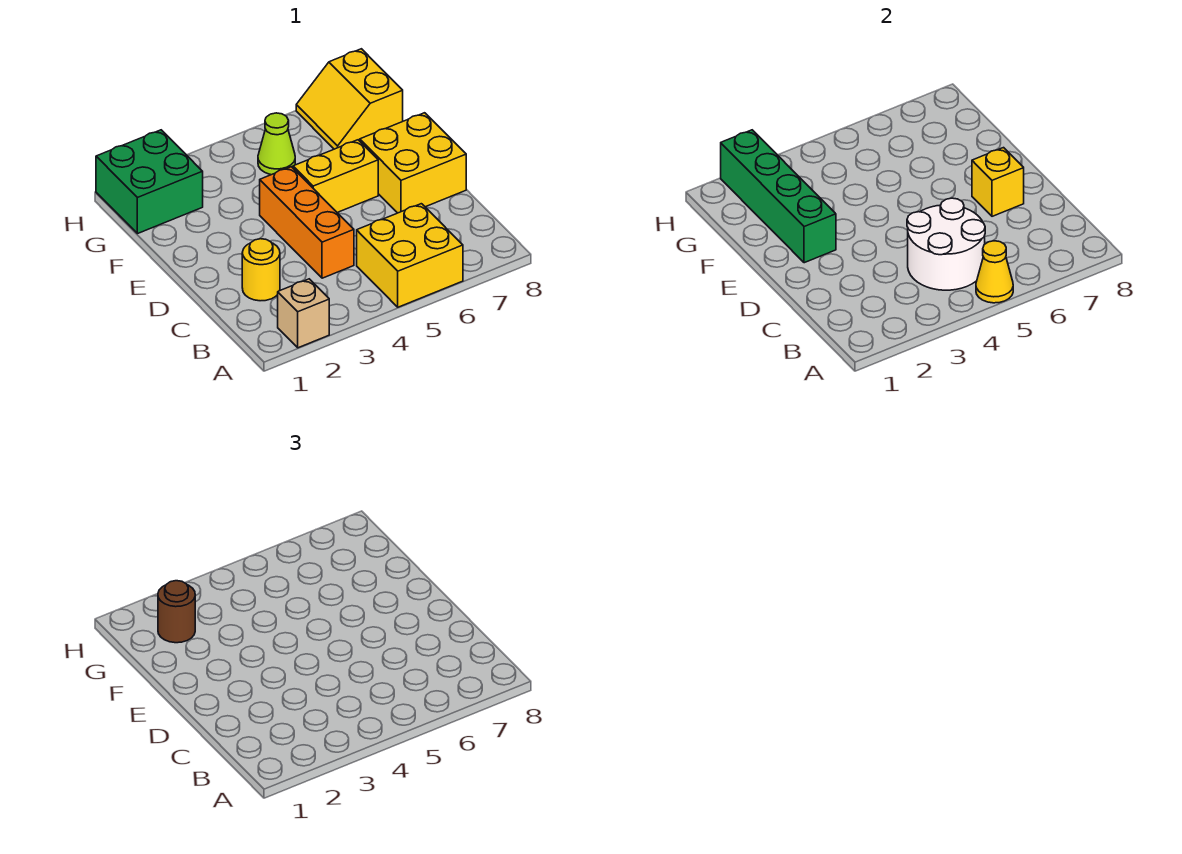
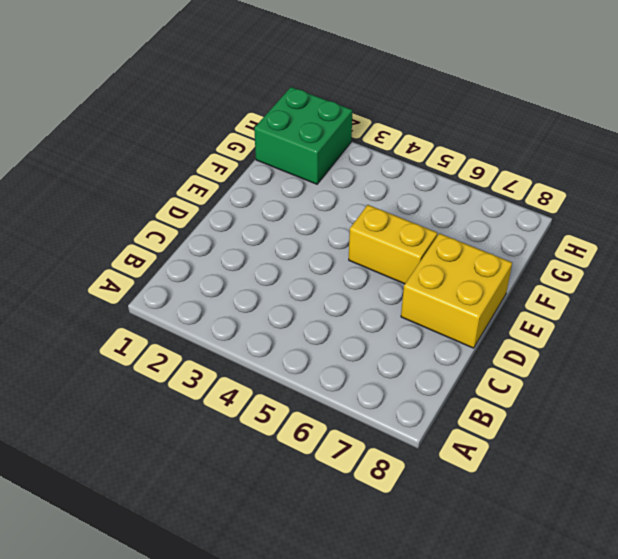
none -> tan brick A2 level 1
none -> yellow brick A5:B6 level 1
none -> yellow round brick C2 level 1

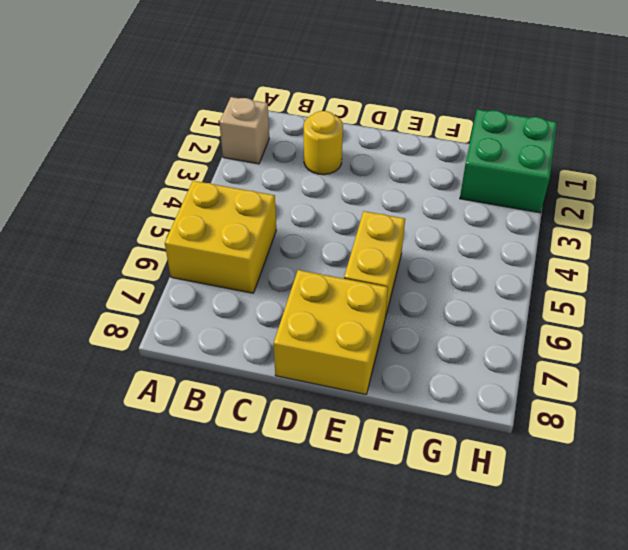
none -> orange brick C4:E4 level 1
none -> lime cone G5 level 1
none -> yellow slope G7:H8 level 1 top 8

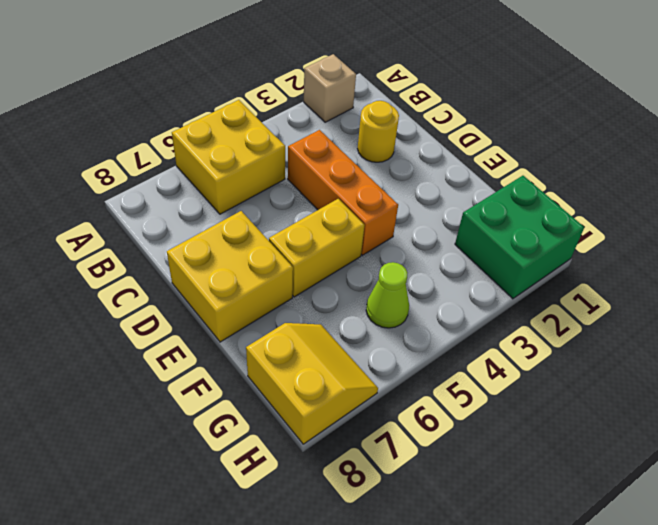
none -> yellow cone A5 level 2
none -> white round brick B4:C5 level 2
none -> yellow brick D7 level 2

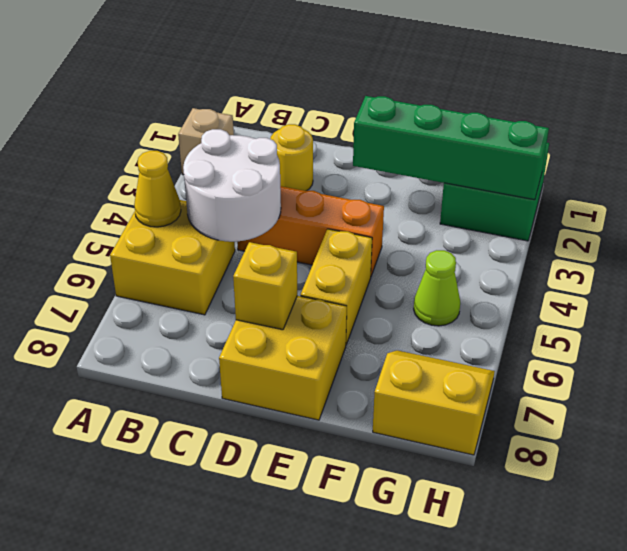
none -> brown round brick G2 level 3

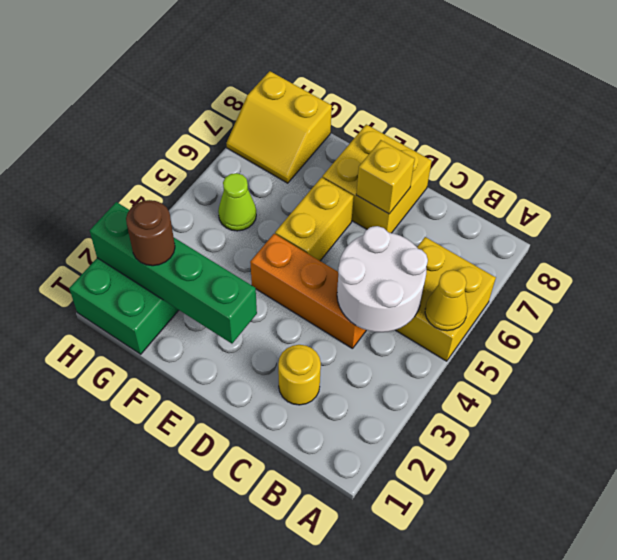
none -> tan brick A2 level 1

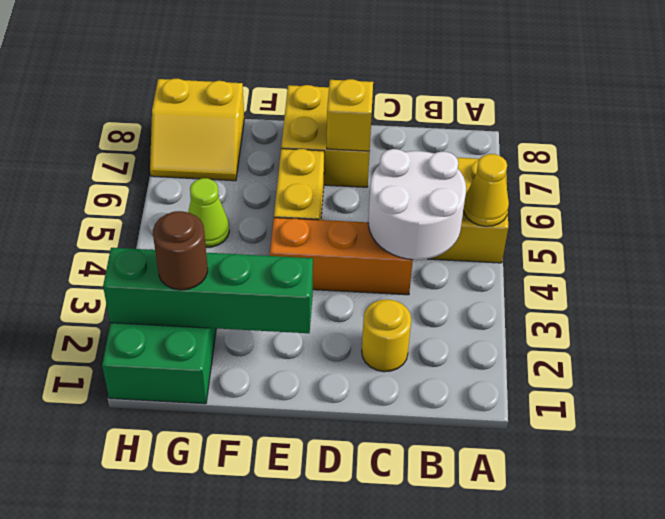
none -> tan brick A2 level 1

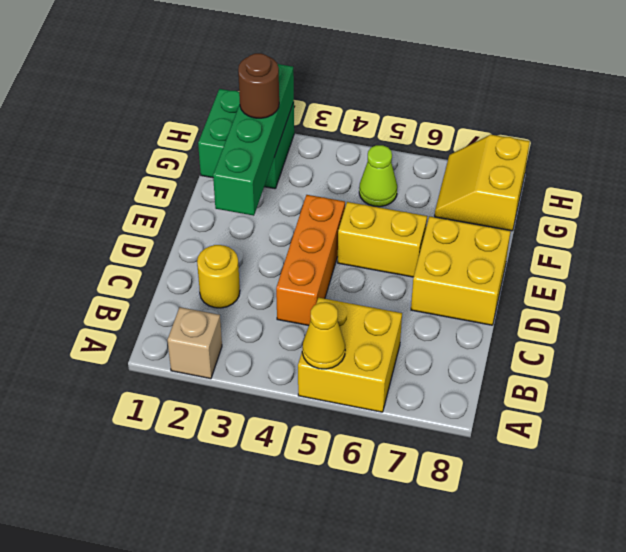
none -> white round brick B4:C5 level 2
none -> yellow brick D7 level 2

